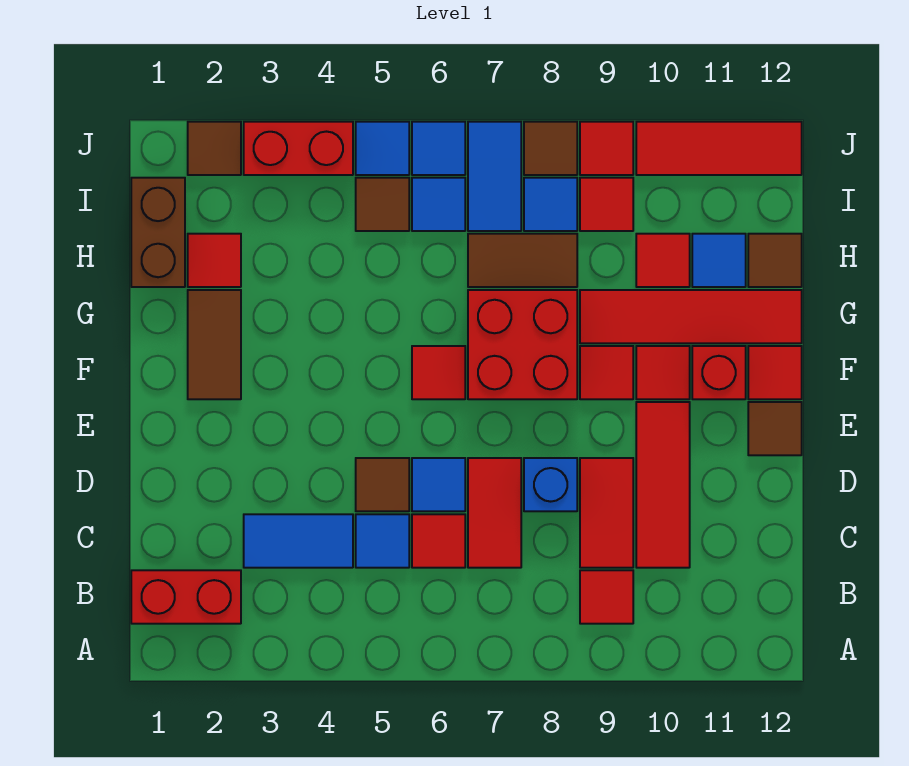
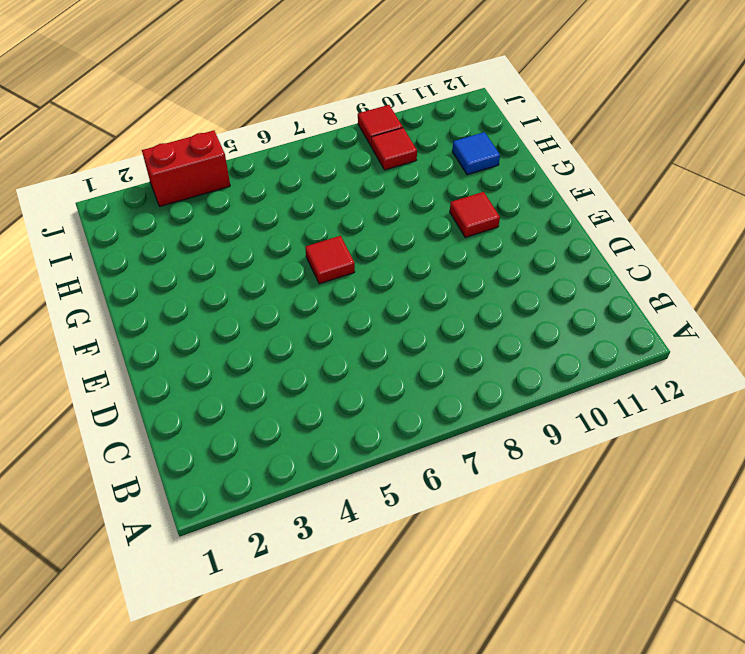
none -> red brick B1:B2 level 1
none -> red tile B9 level 1
none -> blue tile C3:C4 level 1
none -> blue tile C5 level 1

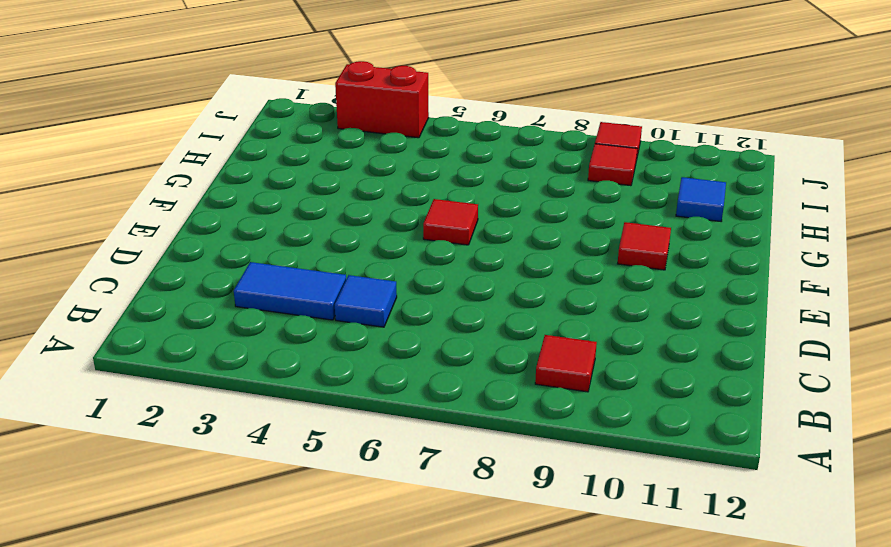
none -> red brick B1:B2 level 1
none -> red tile C6 level 1
none -> red tile C7:D7 level 1
none -> red tile C9:D9 level 1

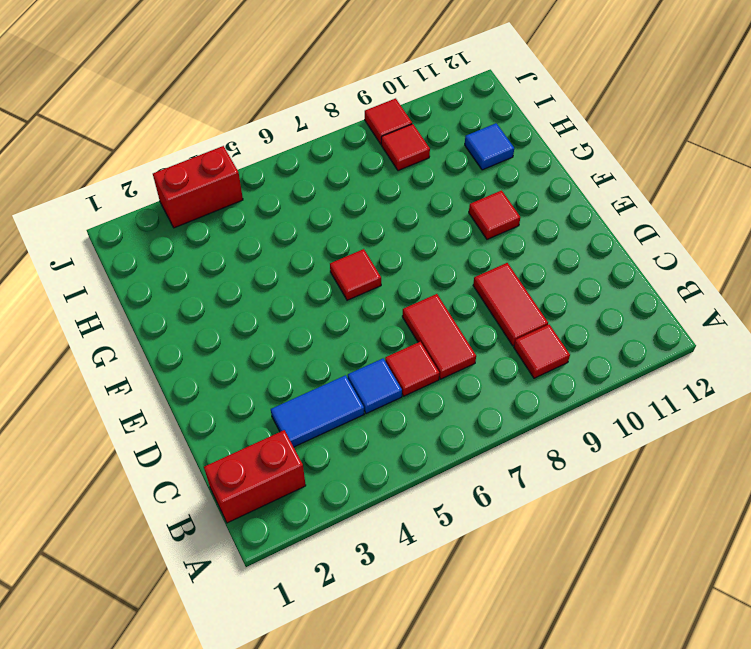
none -> red tile C10:E10 level 1
none -> brown tile D5 level 1
none -> blue tile D6 level 1
none -> blue brick D8 level 1

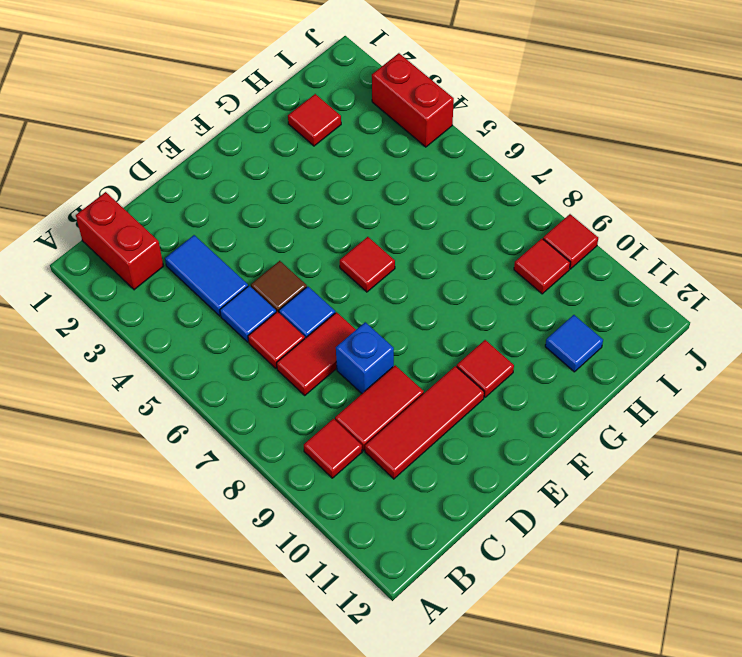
none -> brown tile E12 level 1
none -> brown tile F2:G2 level 1
none -> red brick F7:G8 level 1
none -> red tile F9 level 1

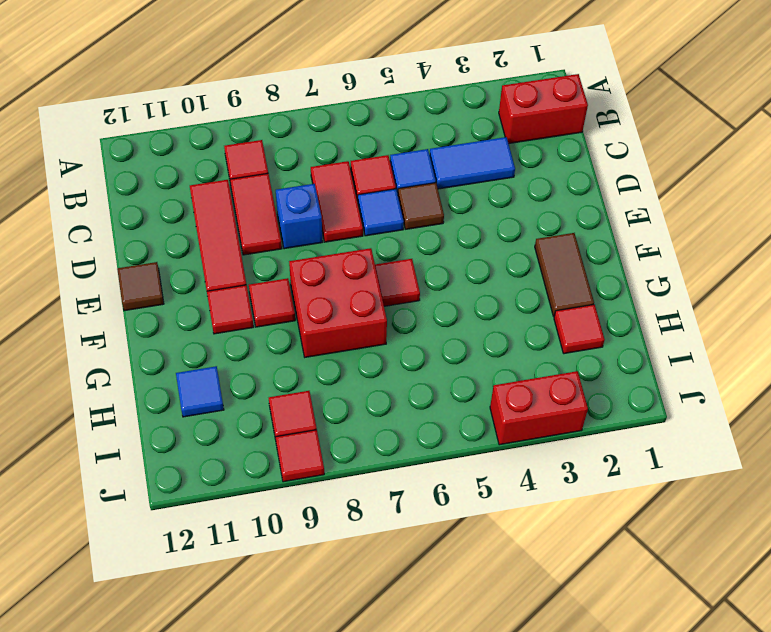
none -> red brick F11 level 1
none -> red tile F12 level 1
none -> red tile G9:G12 level 1
none -> brown brick H1:I1 level 1

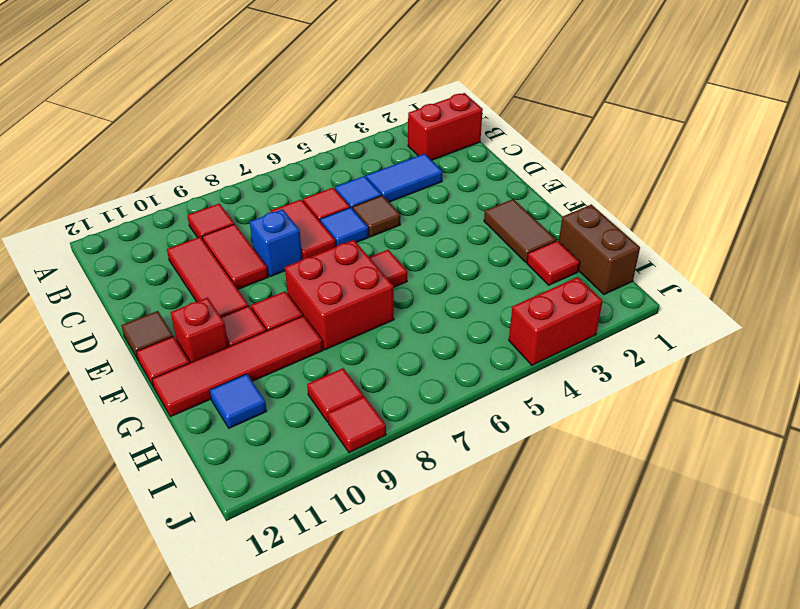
none -> brown tile H7:H8 level 1
none -> red tile H10 level 1
none -> brown tile H12 level 1
none -> brown tile I5 level 1

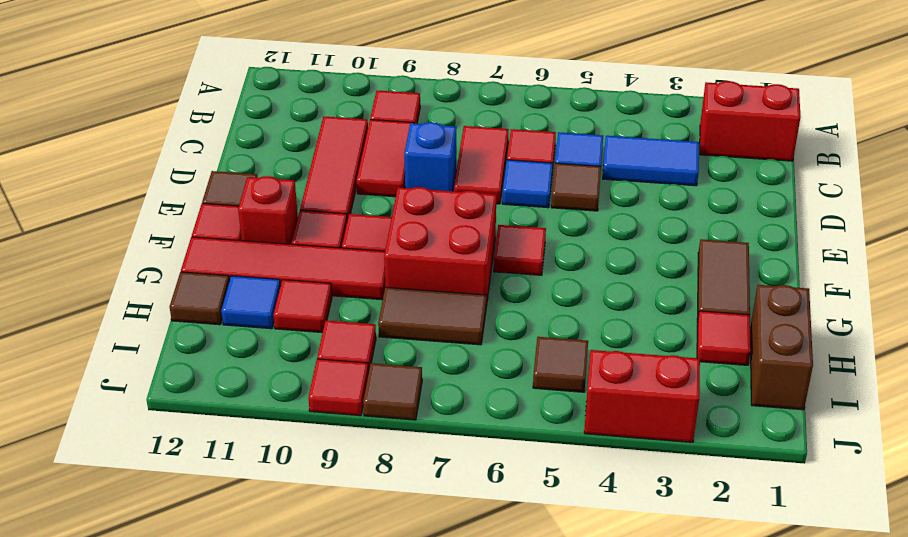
none -> blue tile I6 level 1
none -> blue tile I7:J7 level 1
none -> blue tile I8 level 1
none -> brown tile J2 level 1

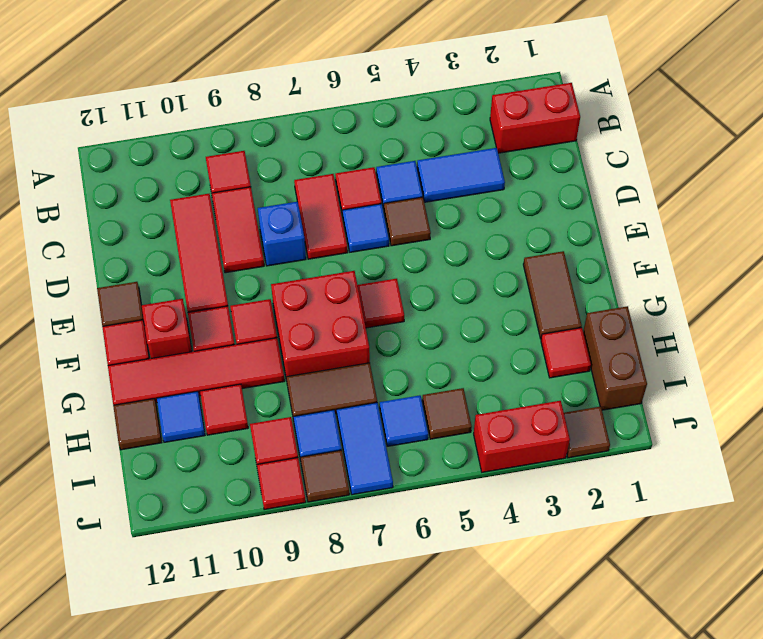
none -> blue tile J5 level 1
none -> blue tile J6 level 1
none -> red tile J10:J12 level 1

